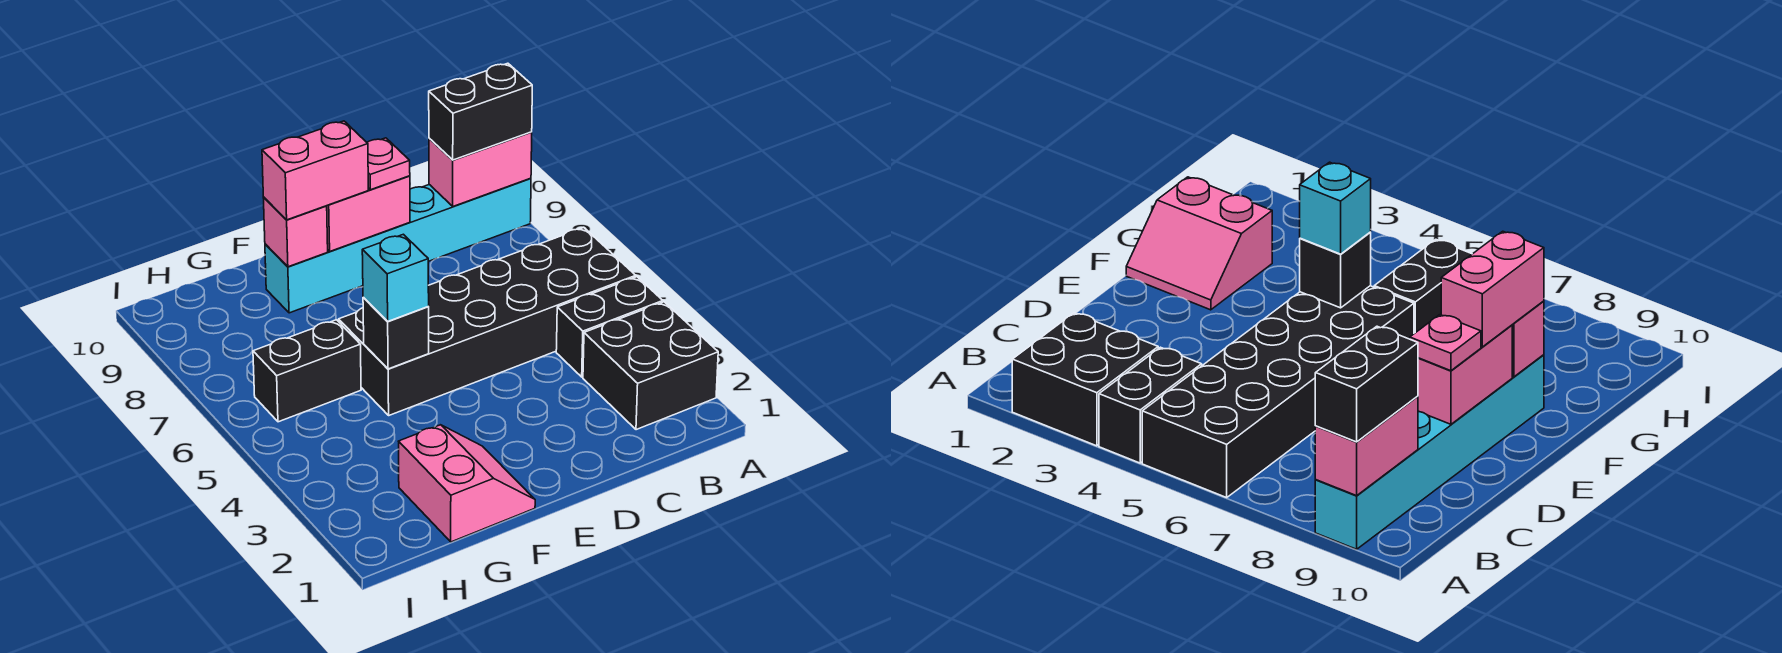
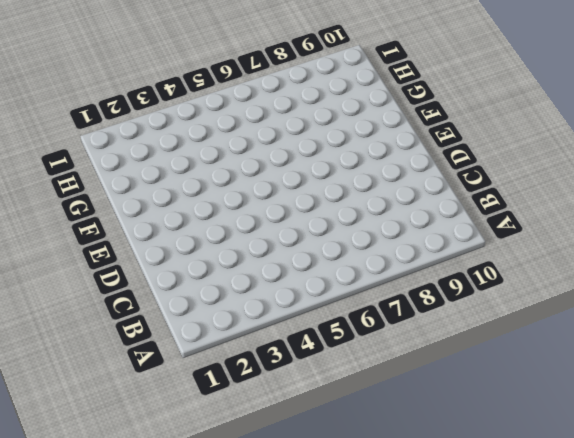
none -> black brick A2:B3 level 1
none -> black brick A4:B4 level 1
none -> black brick A5:F6 level 1

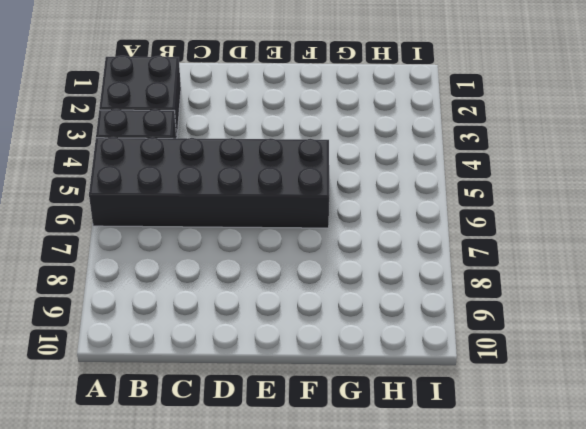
none -> cyan brick A9:F9 level 1
none -> pink slope F1:G2 level 1 top G
none -> black brick G6:H6 level 1

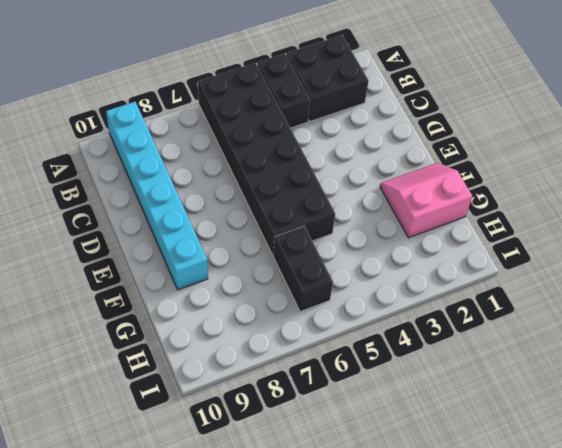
none -> pink brick A9:B9 level 2
none -> pink brick D9:E9 level 2
none -> black brick F5 level 2

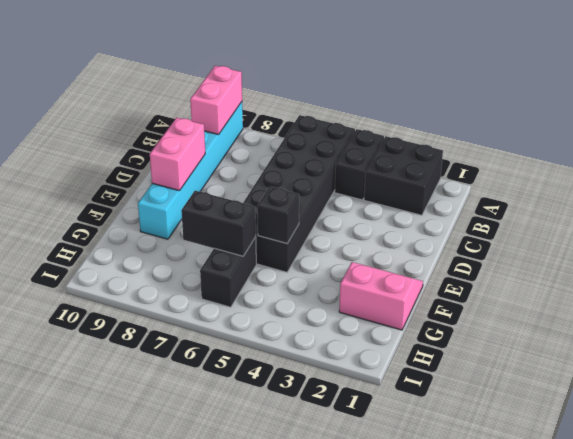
black brick G6:G7 level 2 -> black brick A9:B9 level 3
none -> pink brick F9 level 2
none -> pink plate D9 level 3
none -> pink brick E9:F9 level 3

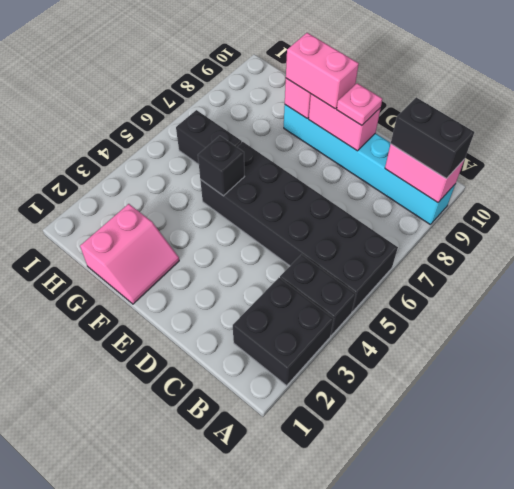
none -> cyan brick F5 level 3

